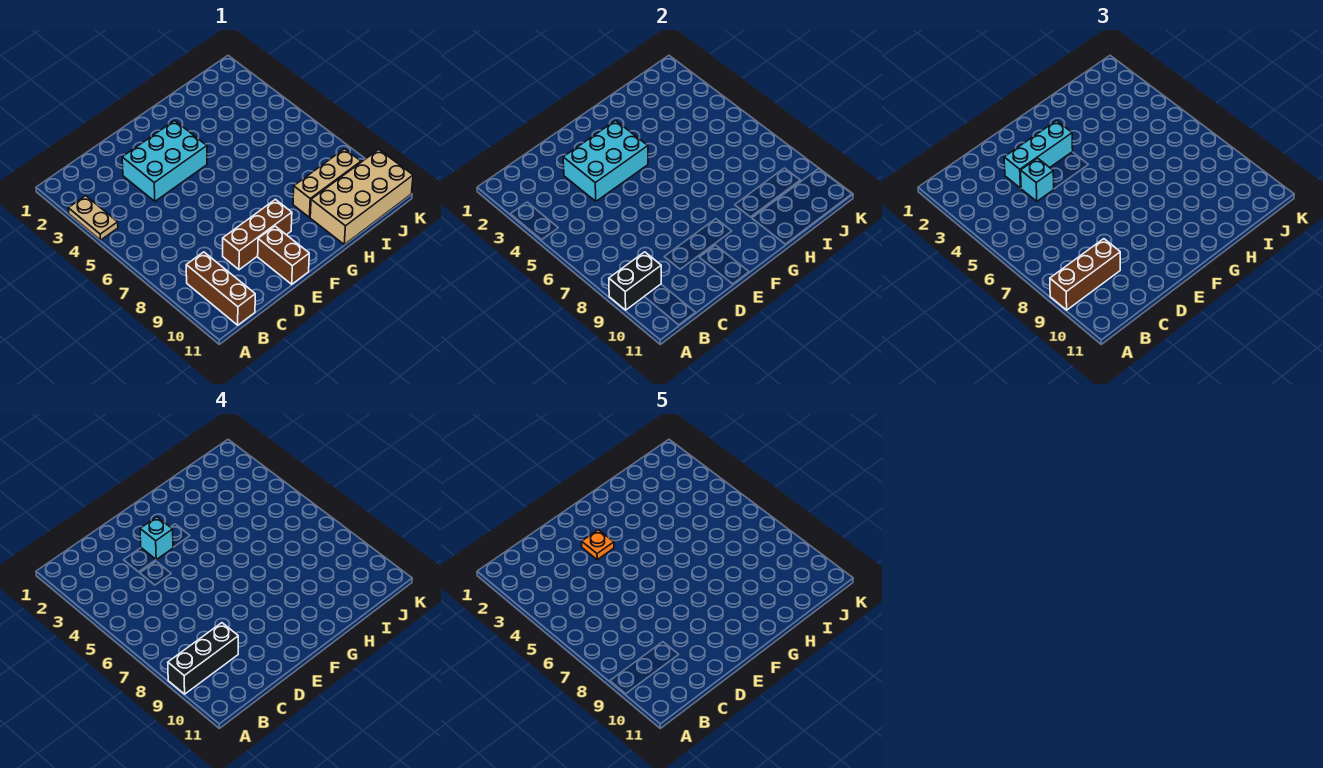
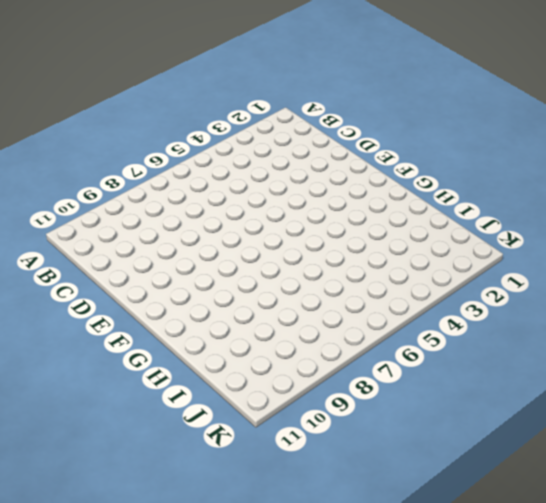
none -> tan plate A3:A4 level 1
none -> brown brick B9:B11 level 1
none -> cyan brick D3:F4 level 1

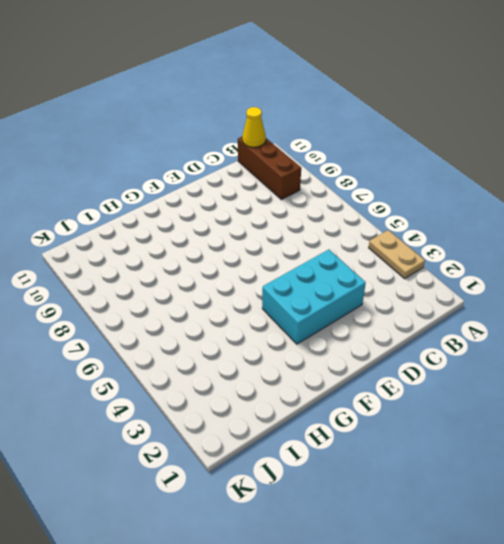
yellow cone B11 level 2 -> none
none -> brown brick D9:F9 level 1
none -> brown brick E10:E11 level 1
none -> tan brick H9:J9 level 1

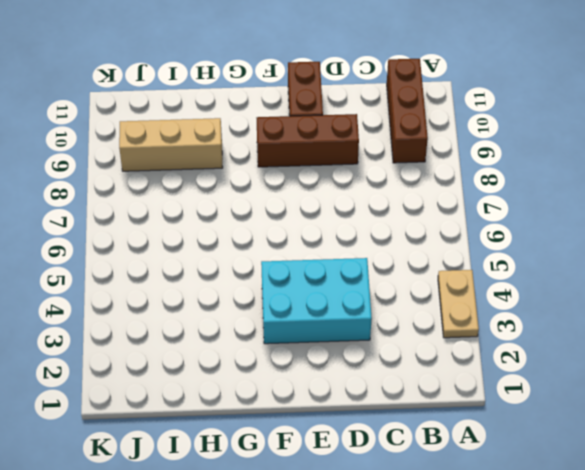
none -> tan brick H10:K11 level 1
none -> black brick A9:B9 level 2
none -> cyan brick D3:F4 level 2

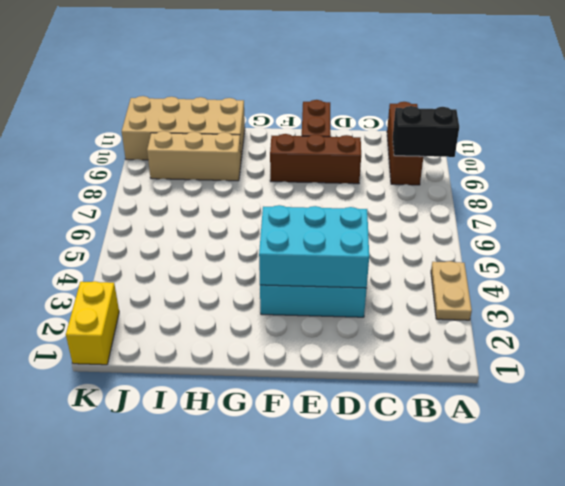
yellow brick K1:K2 level 1 -> none
none -> brown brick A9:C9 level 3
none -> cyan brick D3:F3 level 3
none -> cyan brick D4 level 3

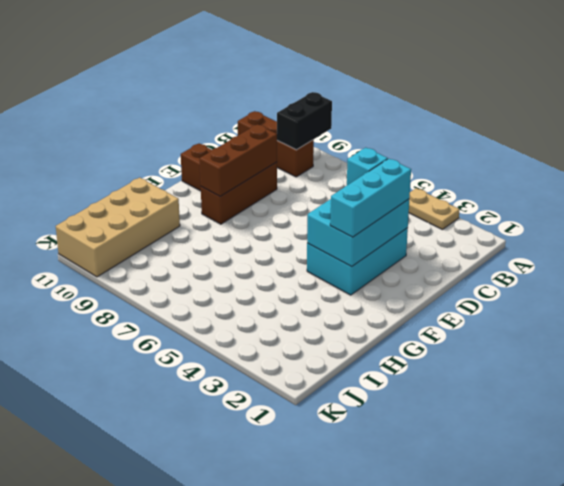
brown brick D9:F9 level 2 -> brown brick A9:C9 level 3
none -> tan brick H9:J9 level 1
none -> black brick A9:C9 level 4
none -> cyan brick E3 level 4

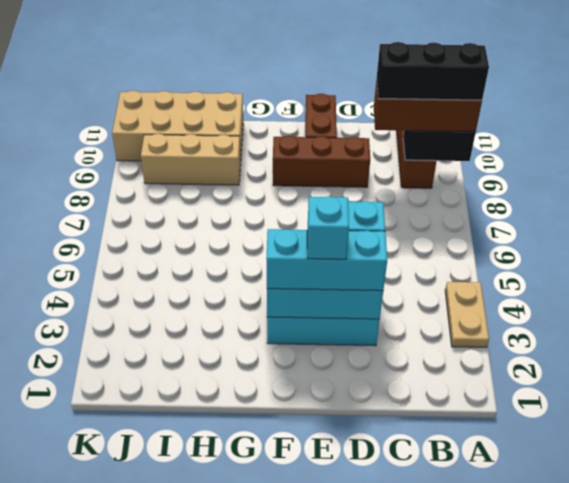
none -> orange plate E3 level 5

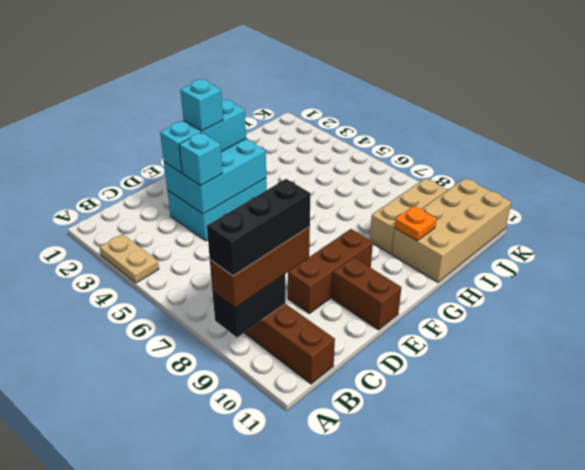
orange plate H10 level 2 -> orange plate E3 level 5

